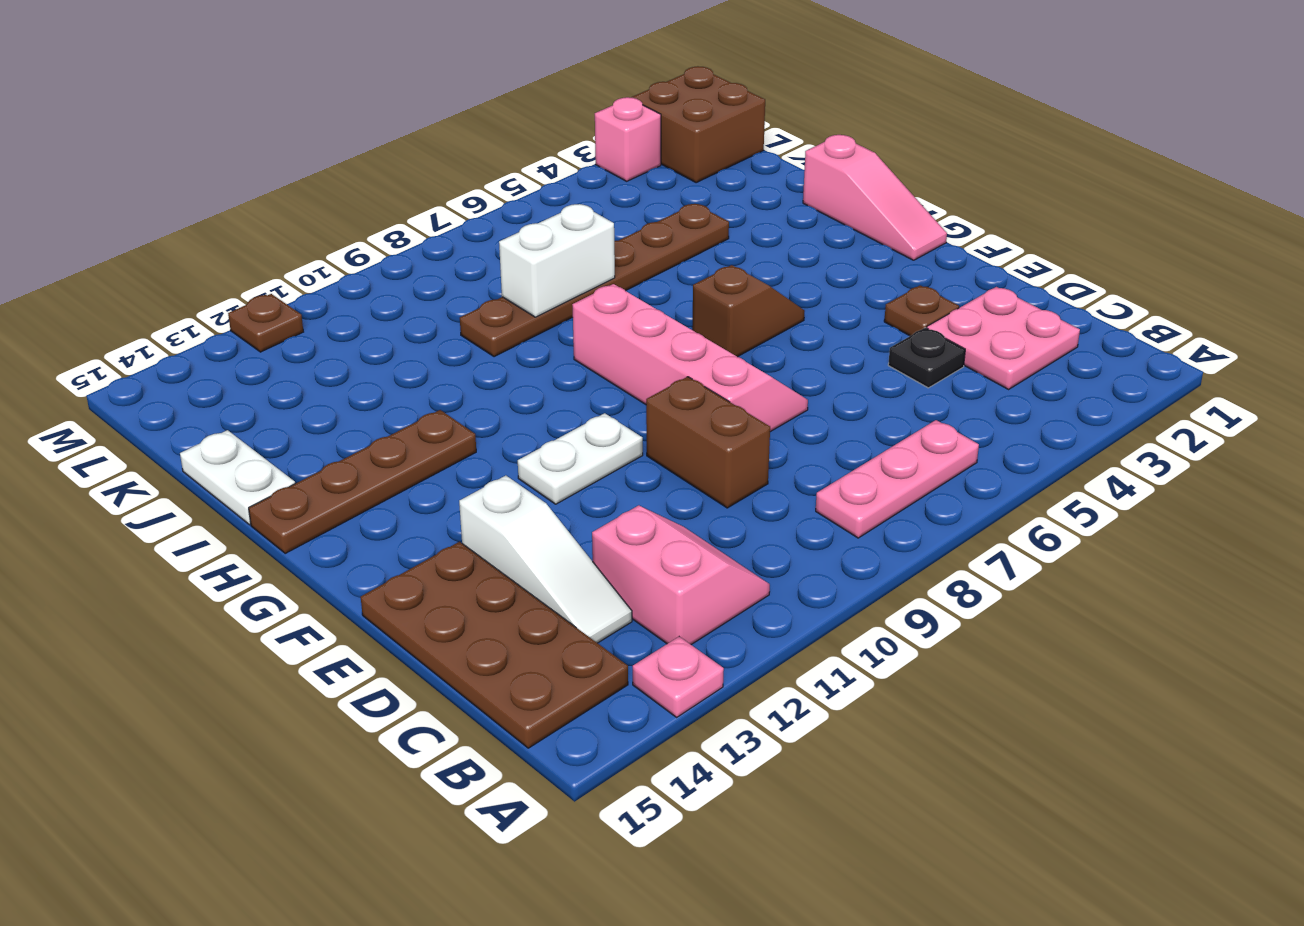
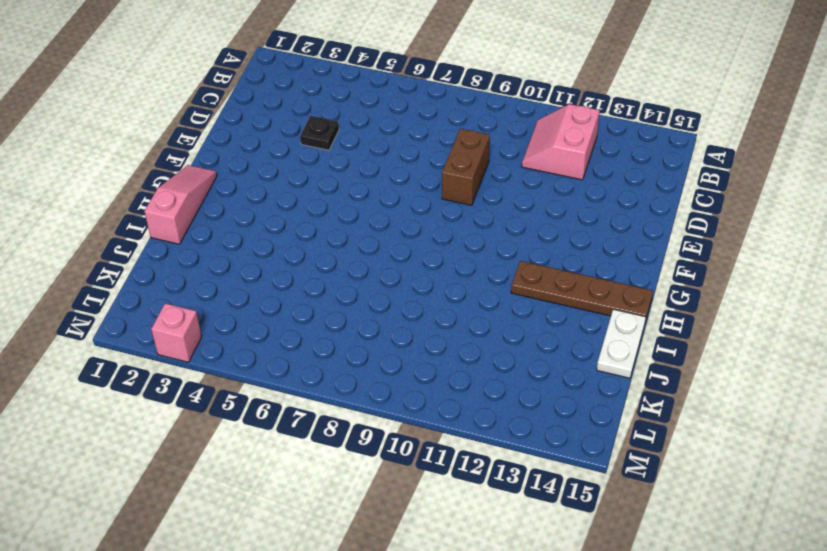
none -> pink plate A13 level 1
none -> pink plate B6:B8 level 1
none -> brown plate B14:E15 level 1

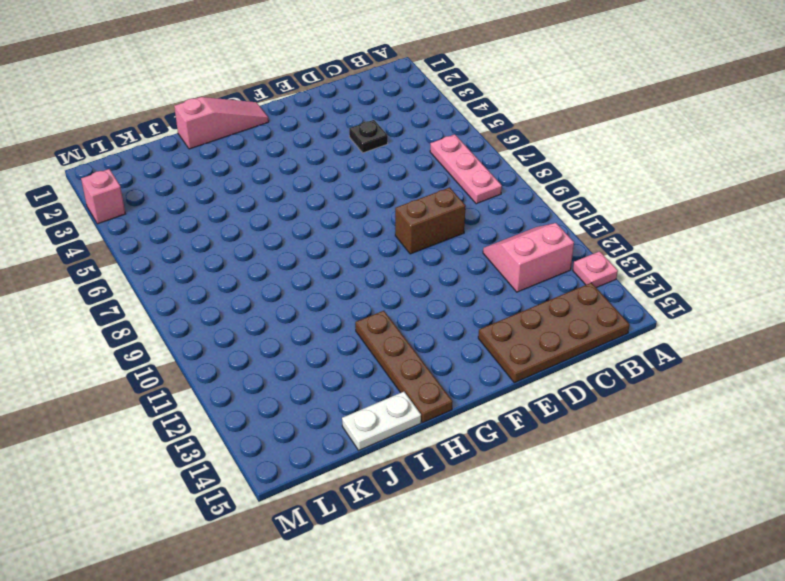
none -> pink plate C2:D3 level 1
none -> white slope C13:E13 level 1 top E
none -> brown plate E3 level 1

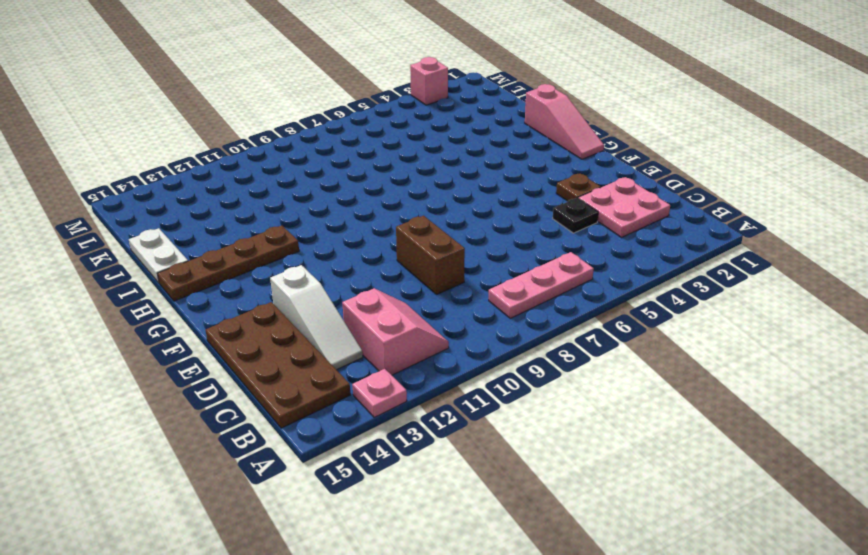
none -> pink slope E7:H8 level 1 top 8
none -> white plate F10:F11 level 1
none -> brown slope G5:G6 level 1 top 6

